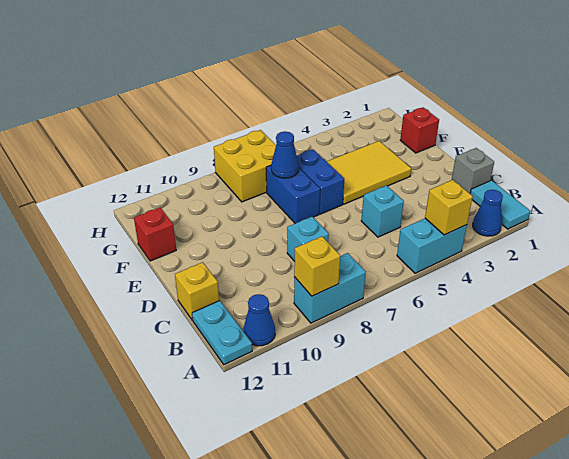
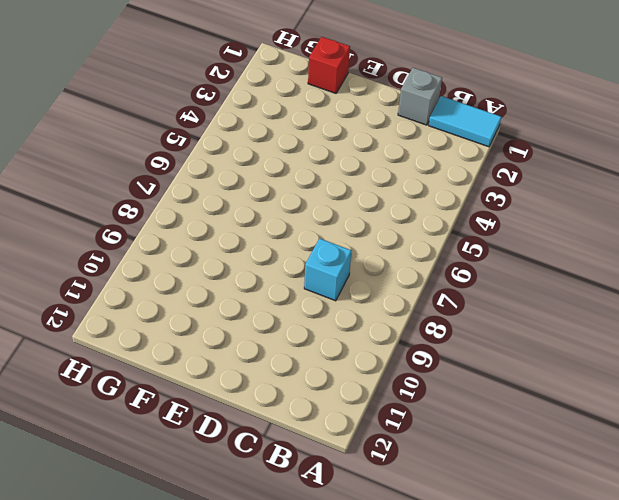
none -> blue cone A2 level 1
none -> cyan brick A4:A5 level 1
none -> cyan brick A8:A9 level 1

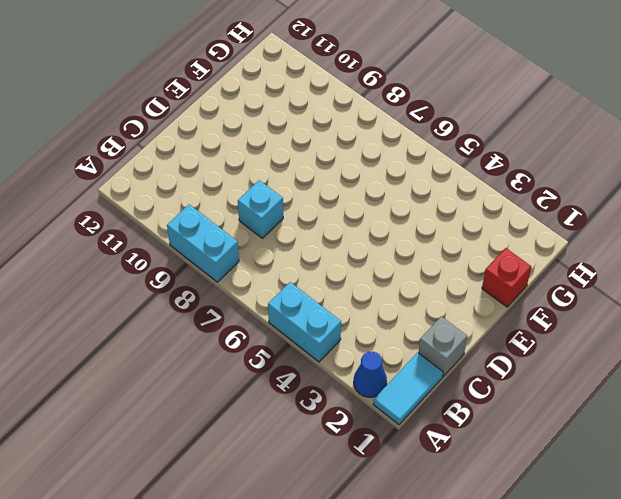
none -> blue cone A11 level 1
none -> cyan plate A12:B12 level 1
none -> cyan brick C5 level 1

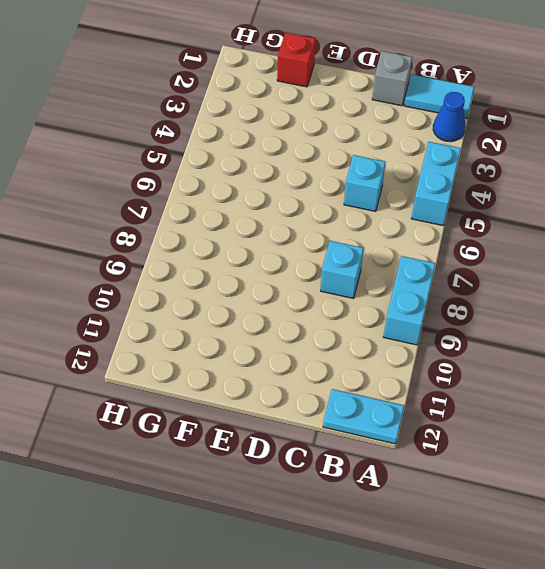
none -> blue cone A11 level 1
none -> yellow brick C12 level 1
none -> yellow tile E3:F5 level 1

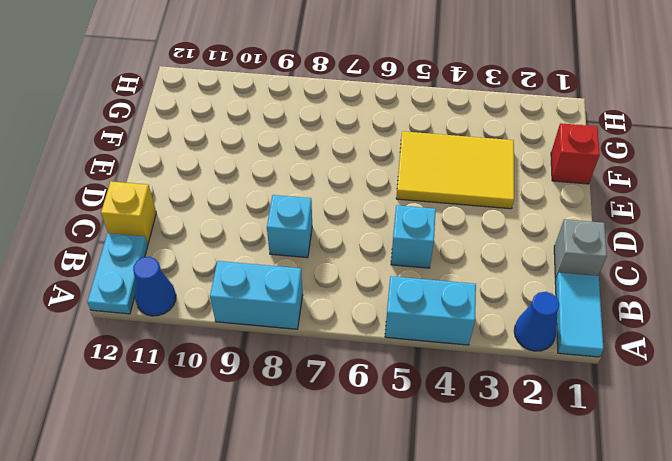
none -> blue brick E6:F6 level 1
none -> blue brick E7:F7 level 1
none -> red brick F12 level 1

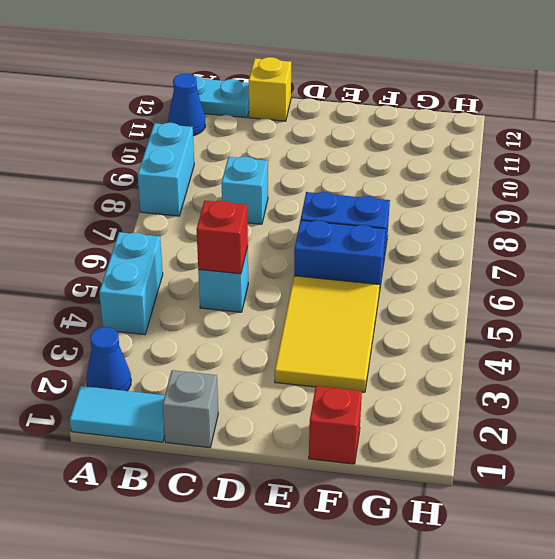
red brick C5 level 2 -> red brick F12 level 1
none -> yellow brick G7:H8 level 1
none -> yellow brick A4 level 2
none -> yellow brick A9 level 2

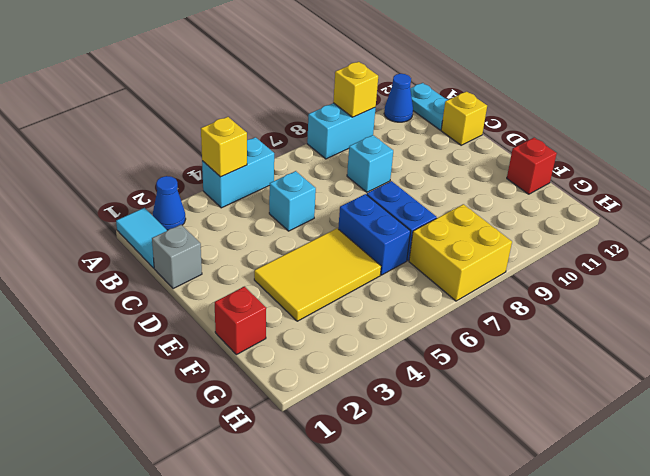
none -> blue cone F7 level 2

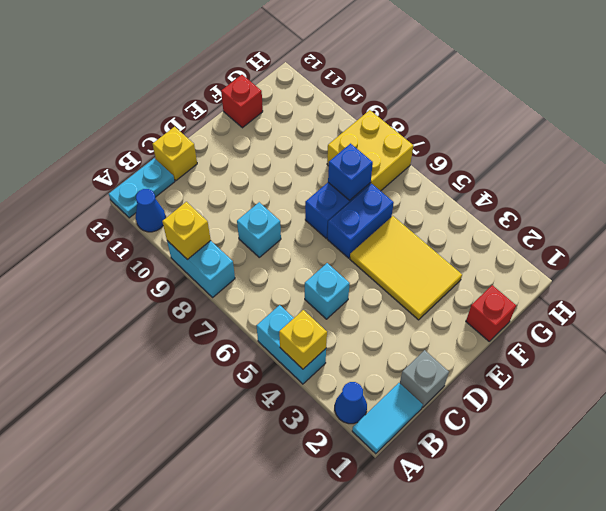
blue brick F7 level 2 -> blue cone F7 level 2

